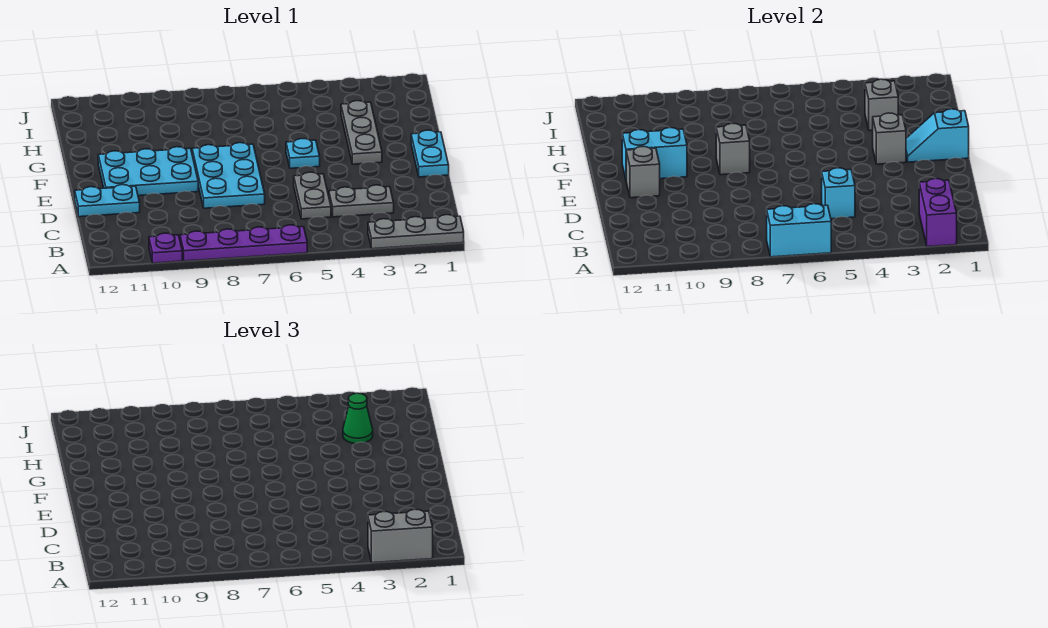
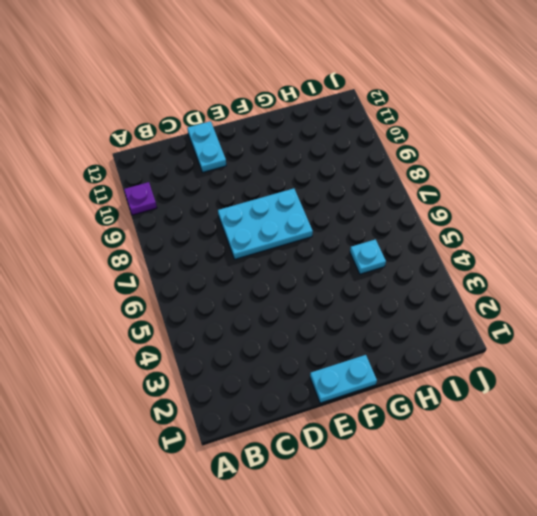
cyan plate H5 level 1 -> cyan plate F5 level 1
none -> grey plate A1:A3 level 1
none -> purple plate A6:A9 level 1
none -> grey plate C3:C4 level 1

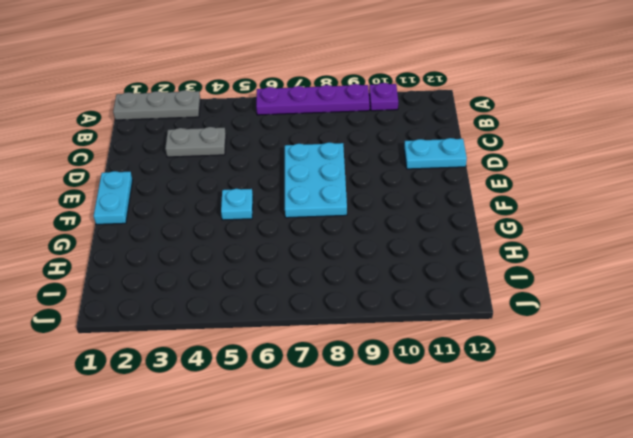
none -> grey plate C5:D5 level 1
none -> cyan plate E9:F11 level 1
none -> grey plate F3:H3 level 1

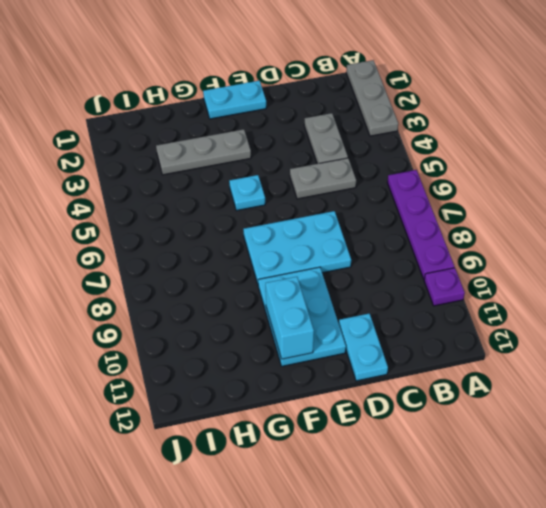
none -> purple brick A2:B2 level 2
none -> cyan brick A6:A7 level 2
none -> cyan brick C5 level 2

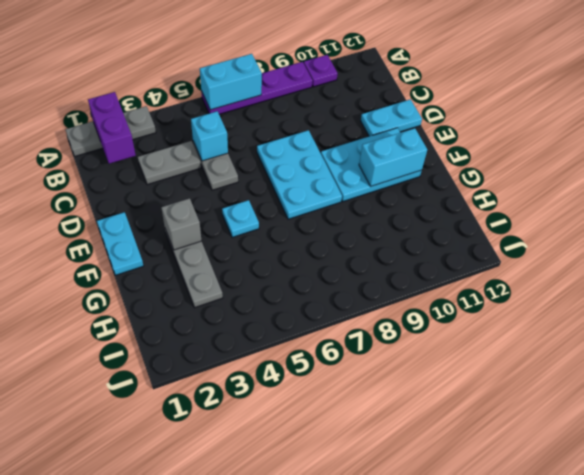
none -> grey brick E11 level 2
none -> cyan slope F1:F2 level 2 top 1
none -> grey brick F8 level 2

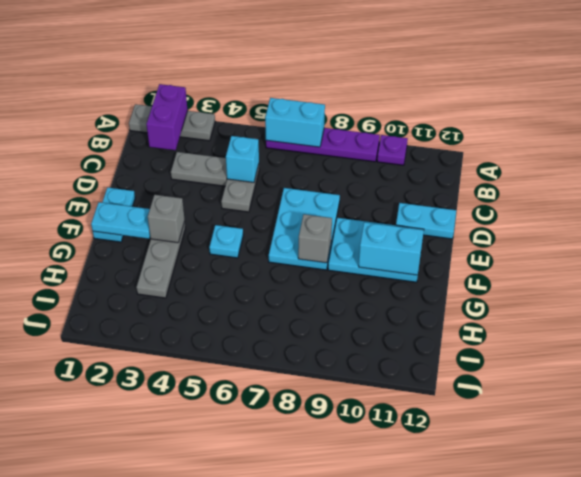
cyan plate F1:F2 level 2 -> cyan slope F1:F2 level 2 top 1
none -> grey brick E11 level 2
none -> grey brick H3 level 2
none -> grey brick A2:A3 level 3

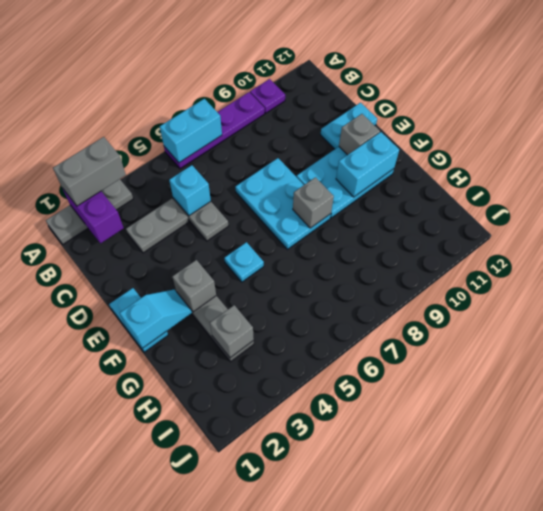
none -> green cone H3 level 3

